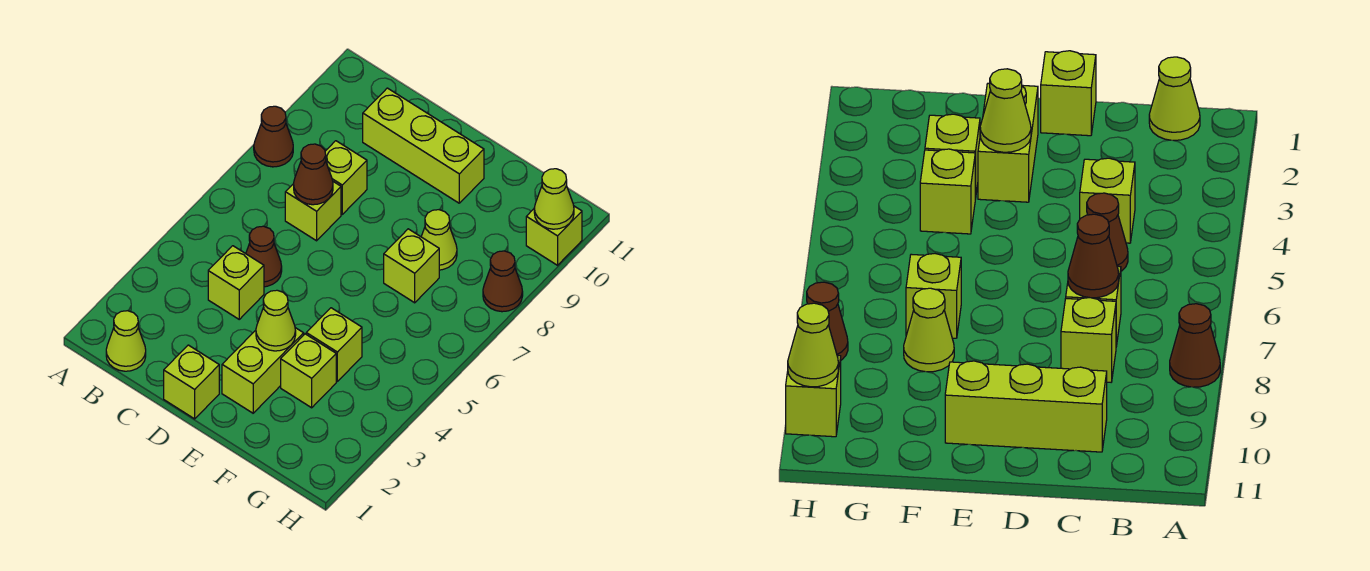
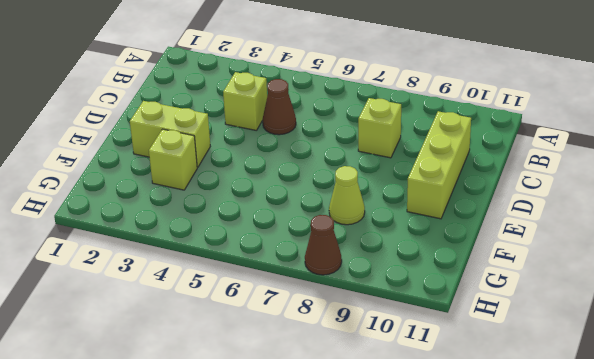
none -> brown cone A8 level 1
none -> lime cone B1 level 1
none -> lime brick C7 level 1

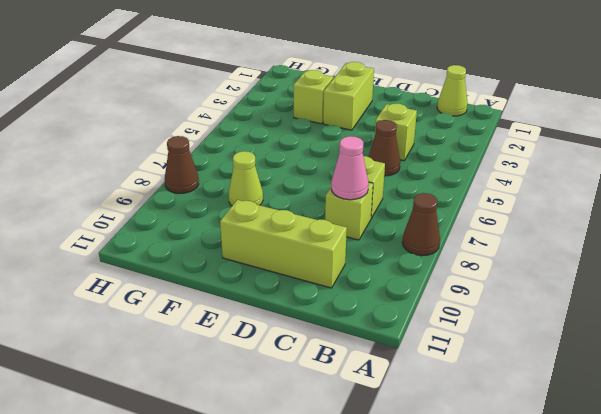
pink cone C8 level 2 -> none
none -> lime brick D1 level 1
none -> lime brick F4 level 1
none -> lime brick F7 level 1

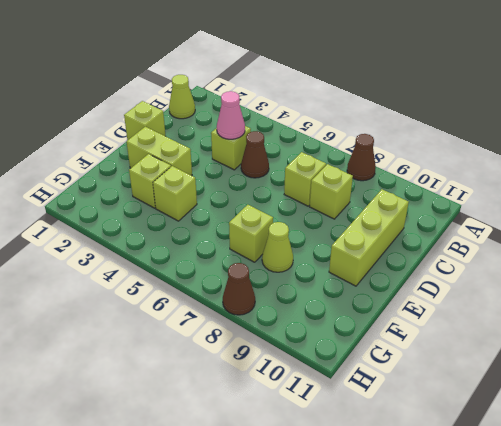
pink cone C4 level 2 -> none
none -> lime brick H10 level 1
none -> brown cone C7 level 2
none -> lime cone E3 level 2

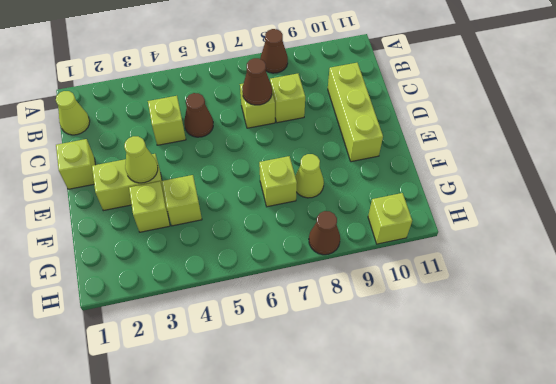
none -> lime cone H10 level 2

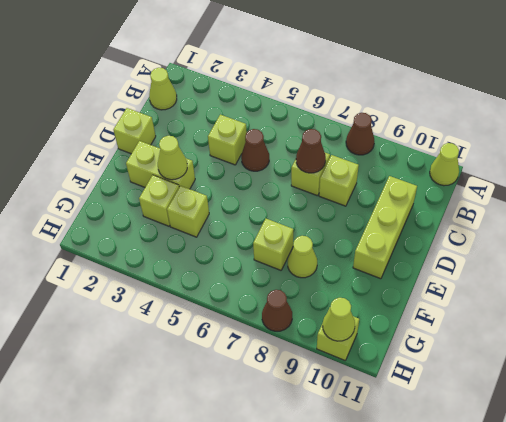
lime cone A11 level 1 -> none

